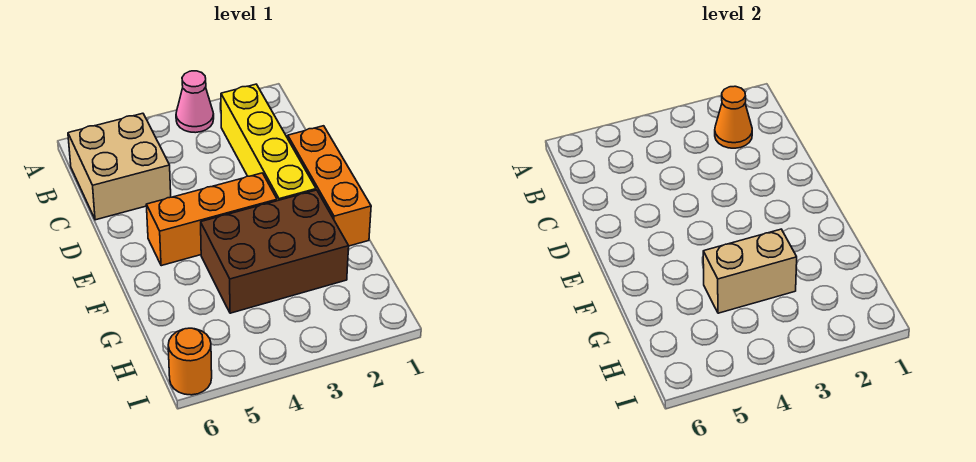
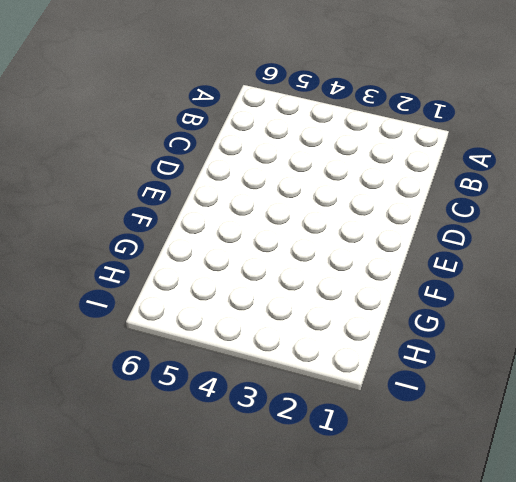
none -> pink cone A3 level 1
none -> yellow brick B2:E2 level 1

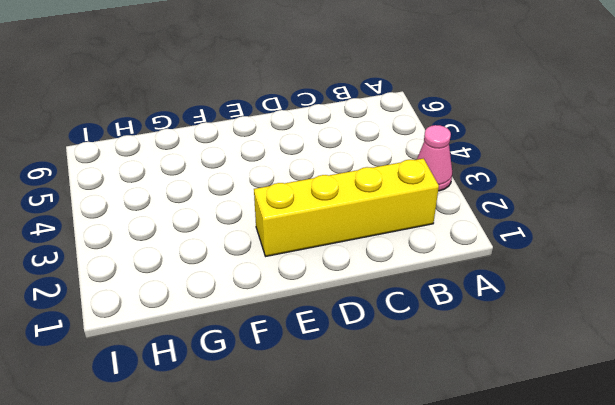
none -> tan brick B5:C6 level 1
none -> orange brick D1:F1 level 1

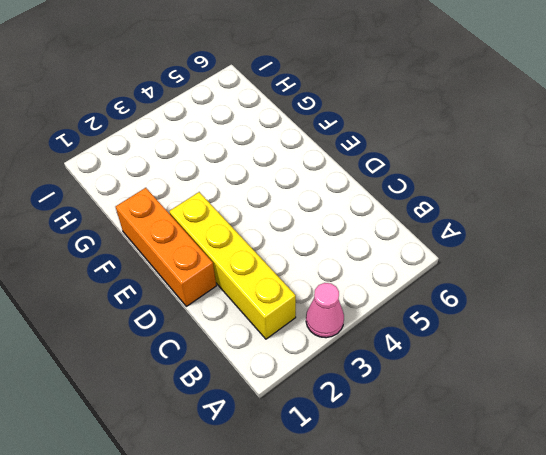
none -> tan brick B5:C6 level 1
none -> orange brick E3:E5 level 1

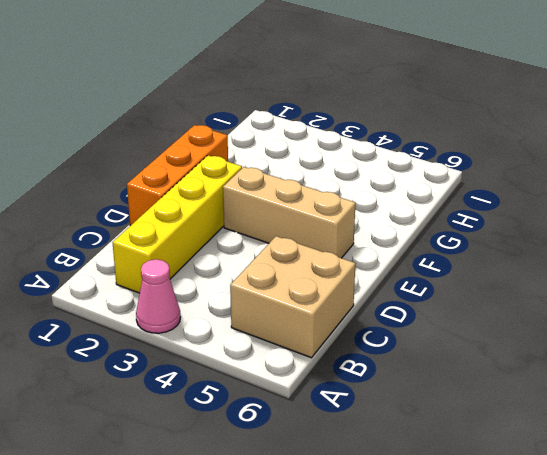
tan brick E3:E5 level 1 -> orange brick E3:E5 level 1
none -> brown brick F2:G4 level 1
none -> orange round brick I6 level 1

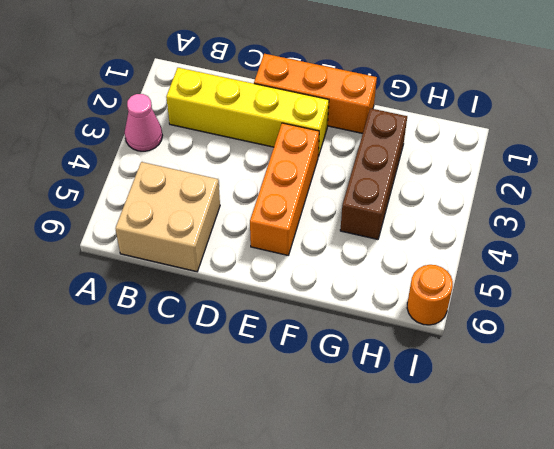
brown brick G2:G4 level 1 -> brown brick F2:G4 level 1
none -> orange cone B2 level 2
none -> tan brick G3:G4 level 2

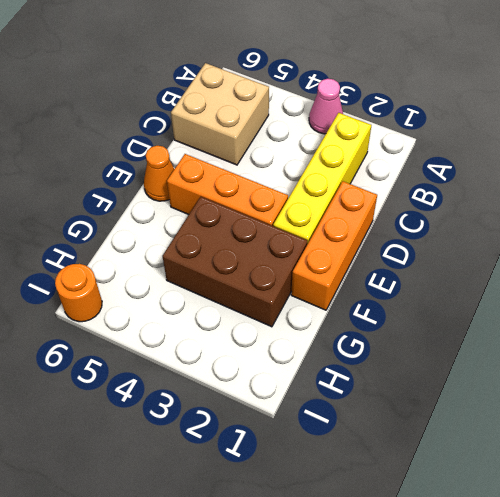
orange cone E6 level 1 -> orange cone B2 level 2
none -> tan brick G3:G4 level 2

